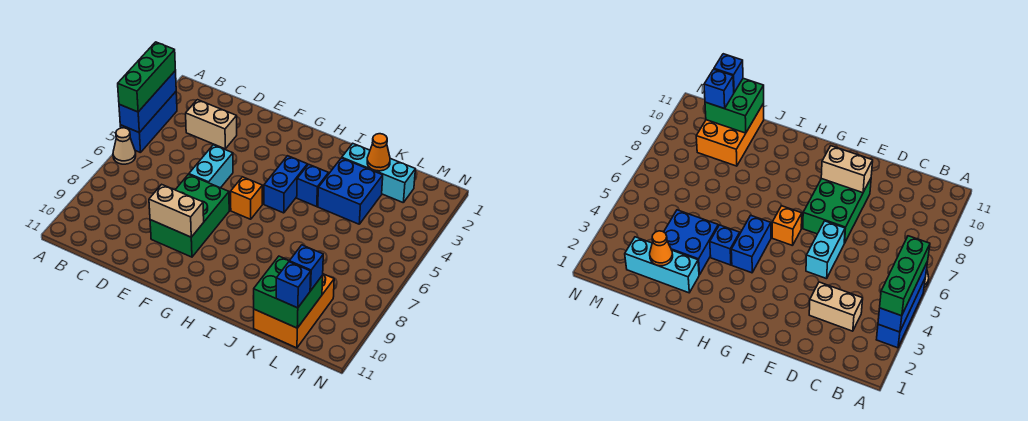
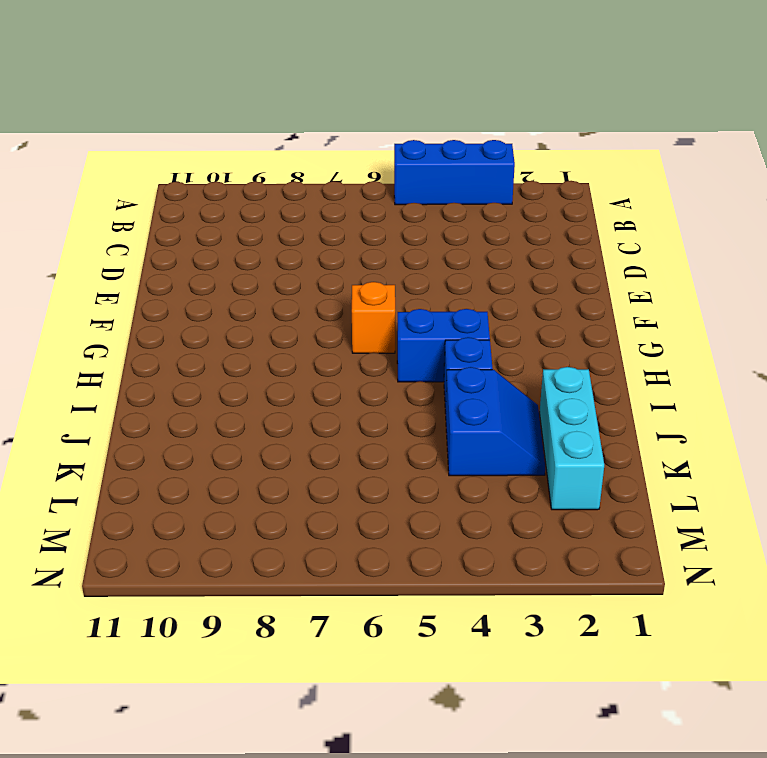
blue slope J3:K4 level 1 top 4 -> blue brick J3:K4 level 1
none -> tan cone A6 level 1
none -> tan brick C3:D3 level 1
none -> cyan brick E5:E6 level 1

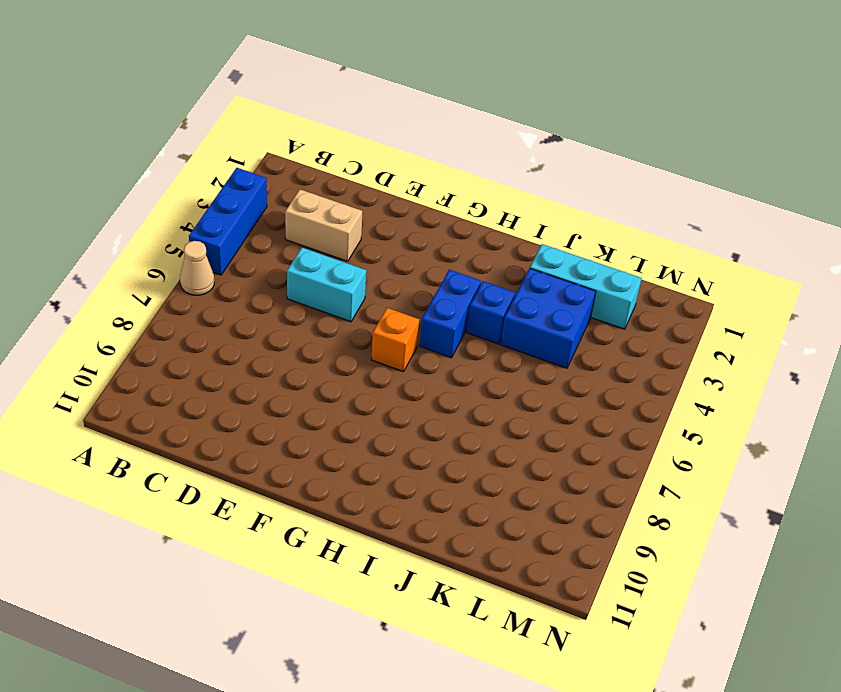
cyan brick D5:E5 level 1 -> cyan brick E5:E6 level 1
none -> green brick E7:F9 level 1
none -> orange brick K9:L11 level 1
none -> blue brick A3:A5 level 2

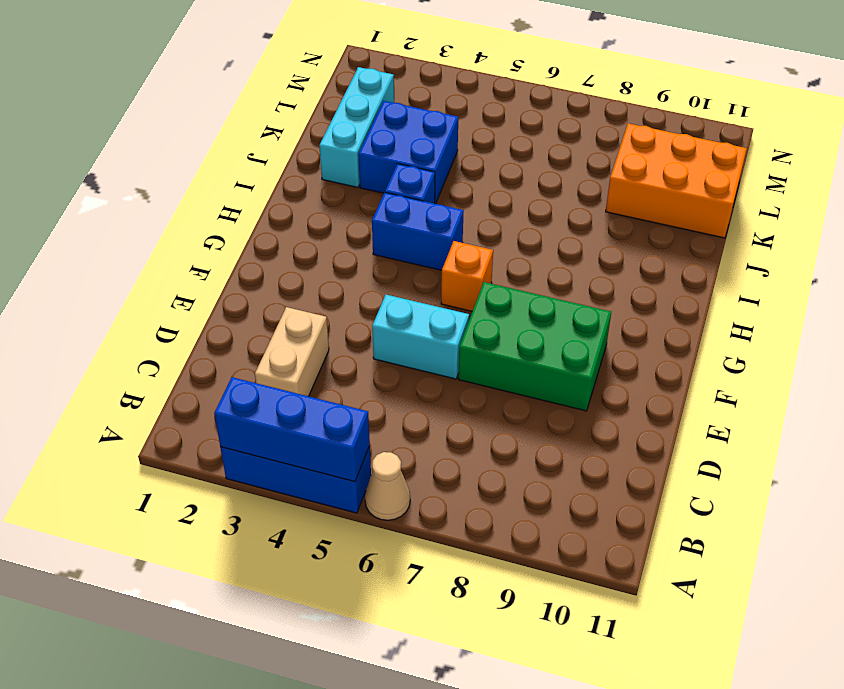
none -> tan brick E9:F9 level 2
none -> orange cone K2 level 2
none -> green brick K10:L11 level 2

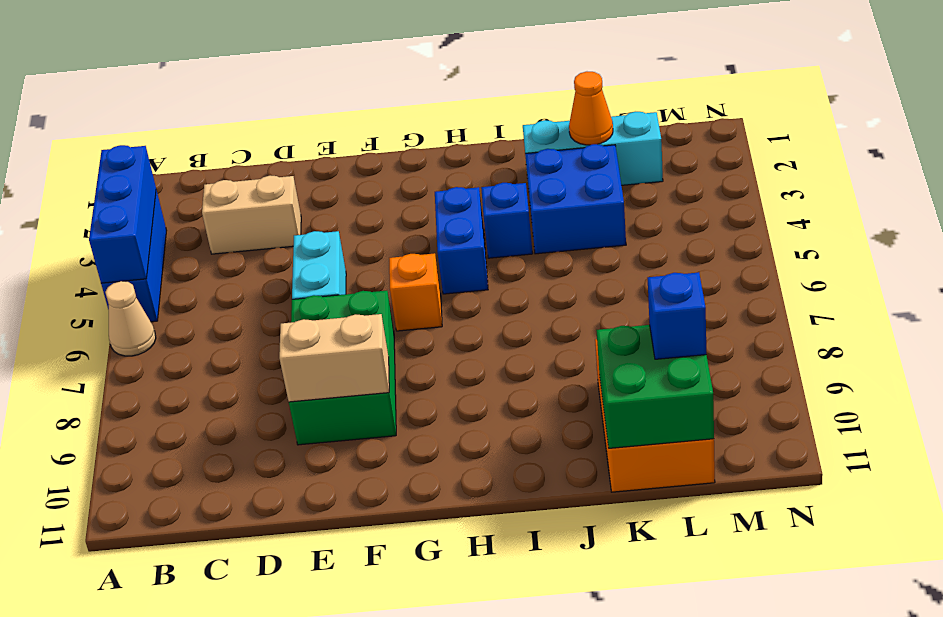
none -> green brick A3:A5 level 3
none -> blue brick L11 level 3

